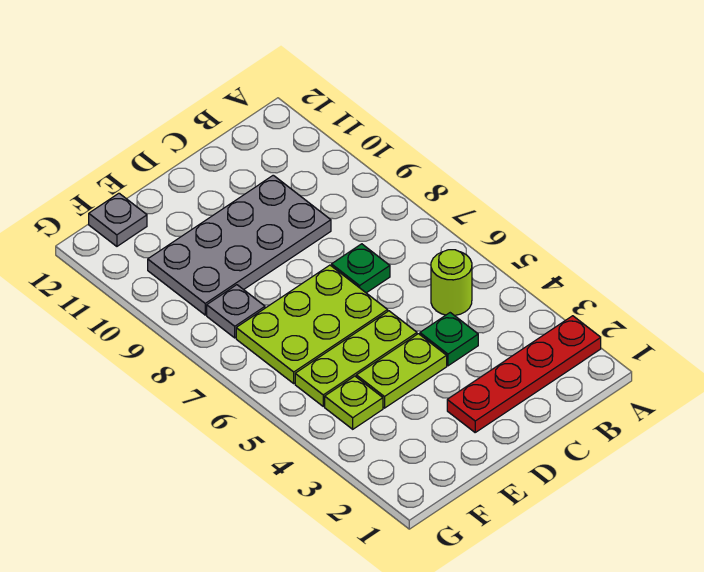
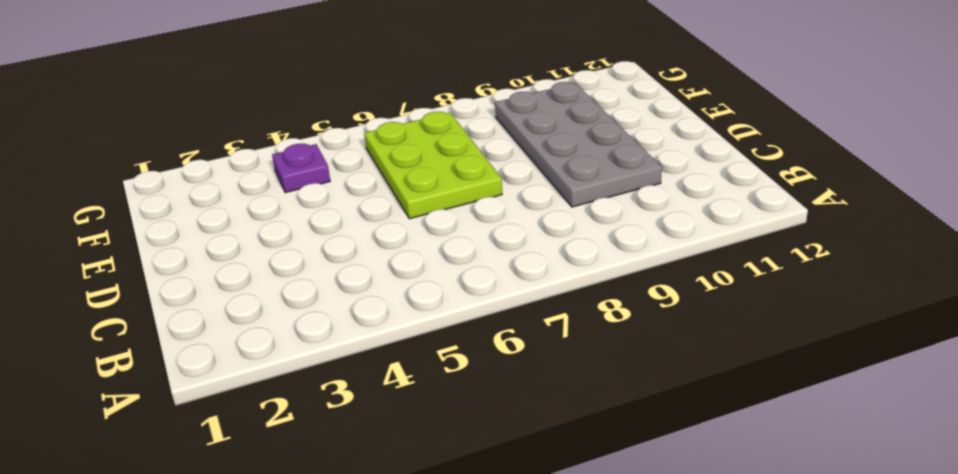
purple plate F4 level 1 -> lime plate F4 level 1
none -> red plate A2:D2 level 1
none -> lime round brick B5 level 1

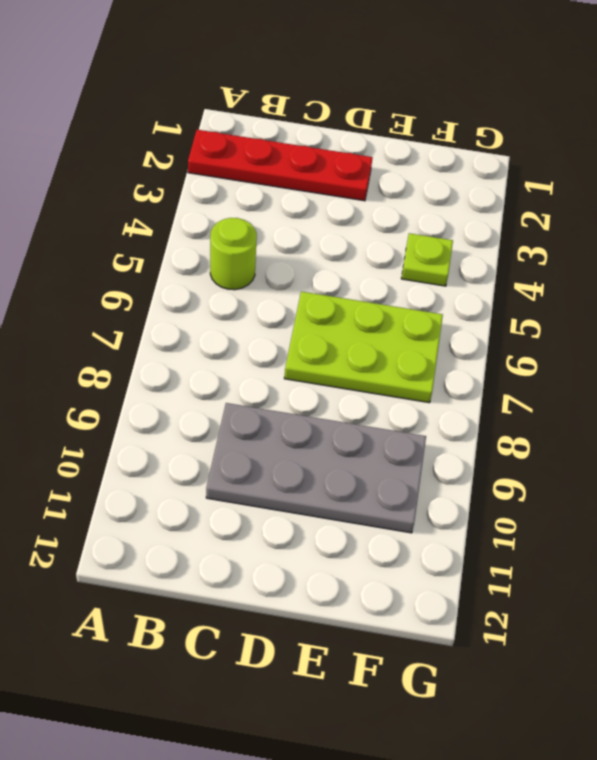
none -> green plate C4 level 1
none -> green plate C7 level 1

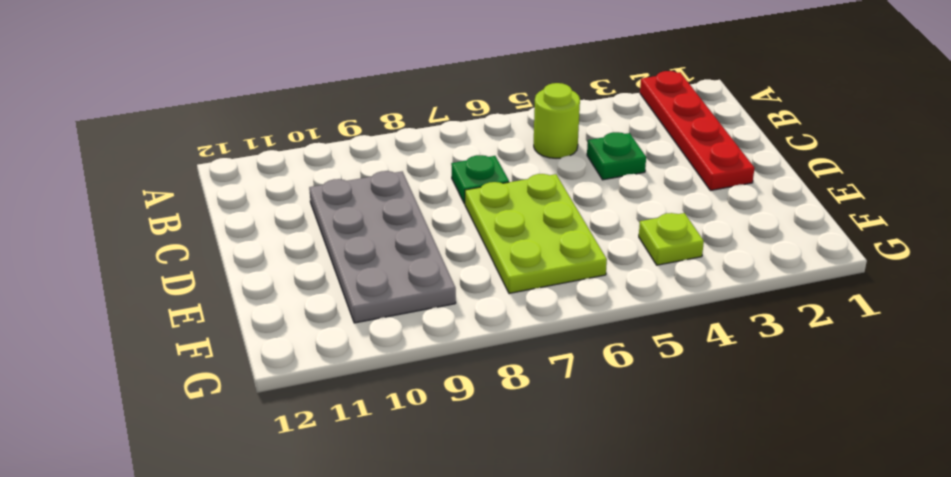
none -> lime plate D4:E4 level 1
none -> lime plate D5:F5 level 1

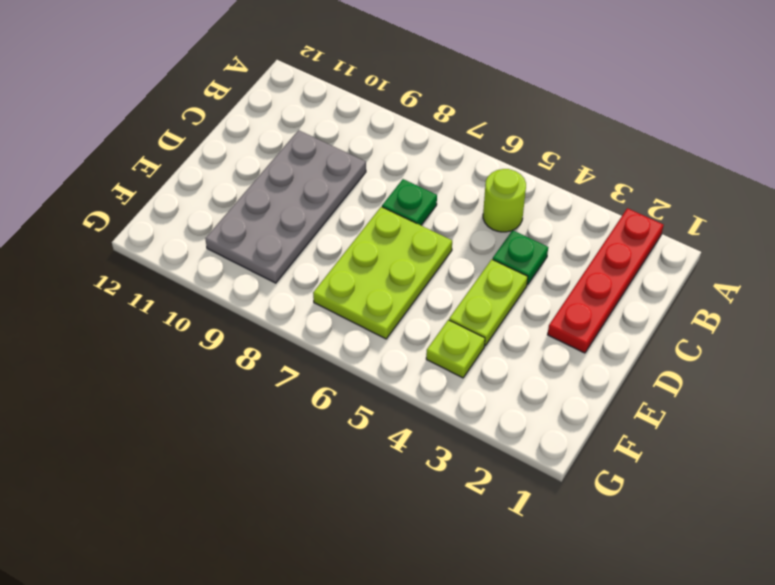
none -> lime plate D5:F5 level 1
none -> grey plate F8 level 1

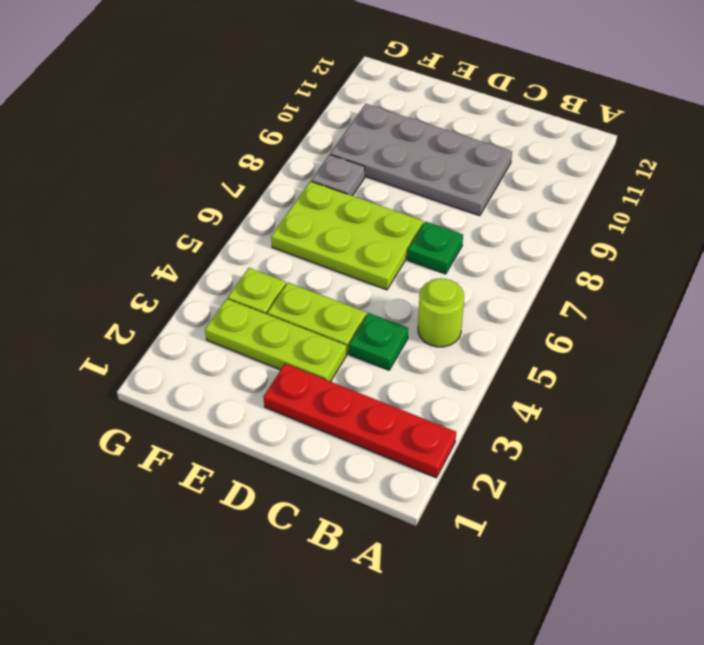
lime plate D3:F3 level 1 -> lime plate D5:F5 level 1
none -> grey plate F12 level 1

